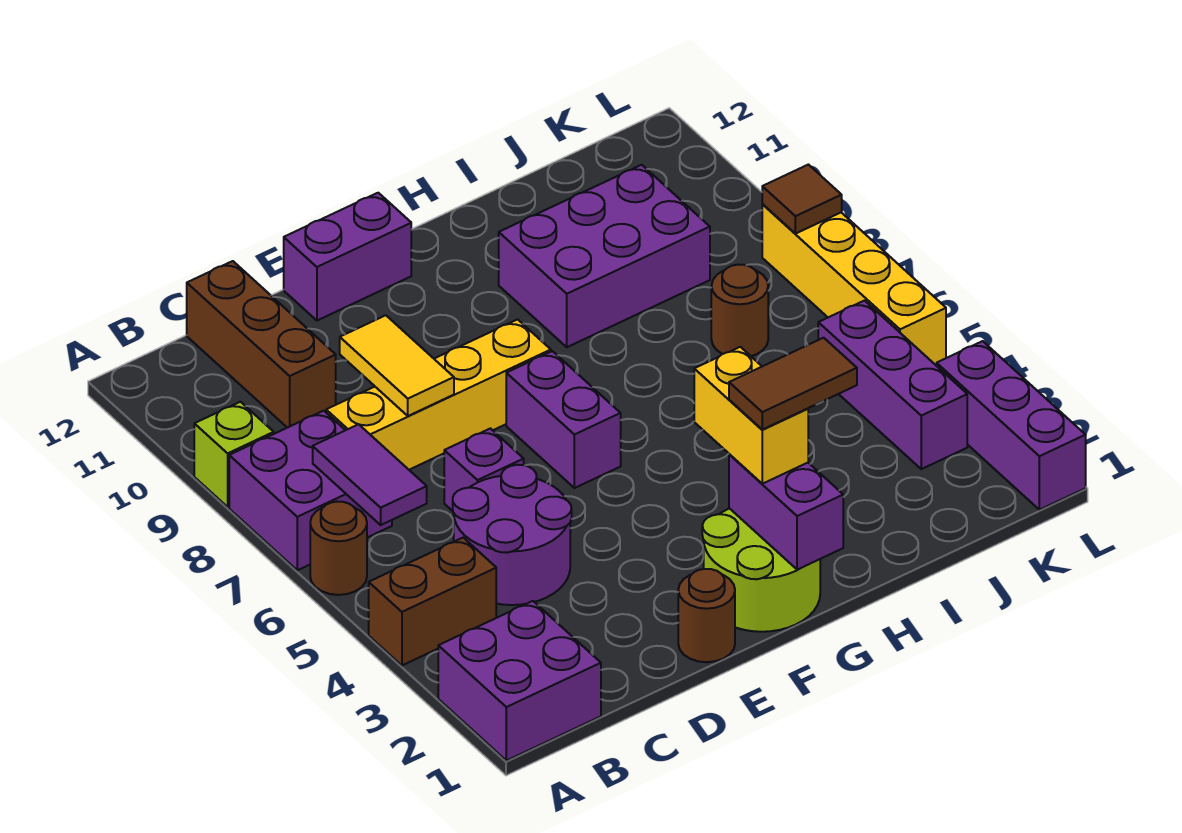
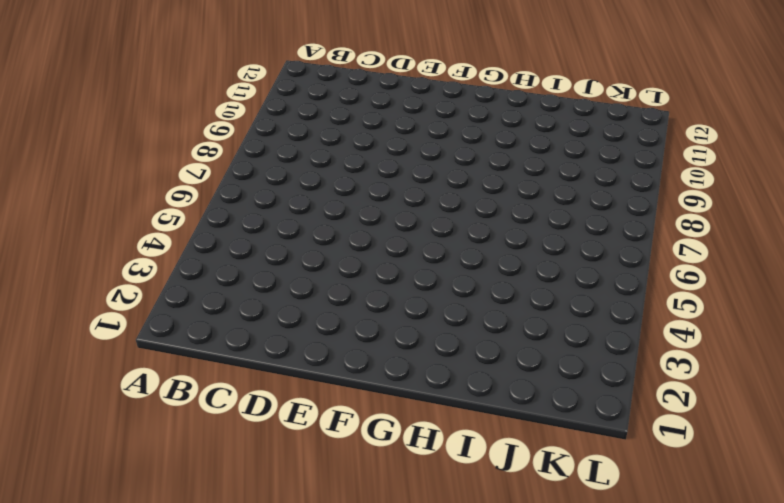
none -> purple brick A1:B2 level 1
none -> brown brick A4:B4 level 1
none -> brown round brick A6 level 1

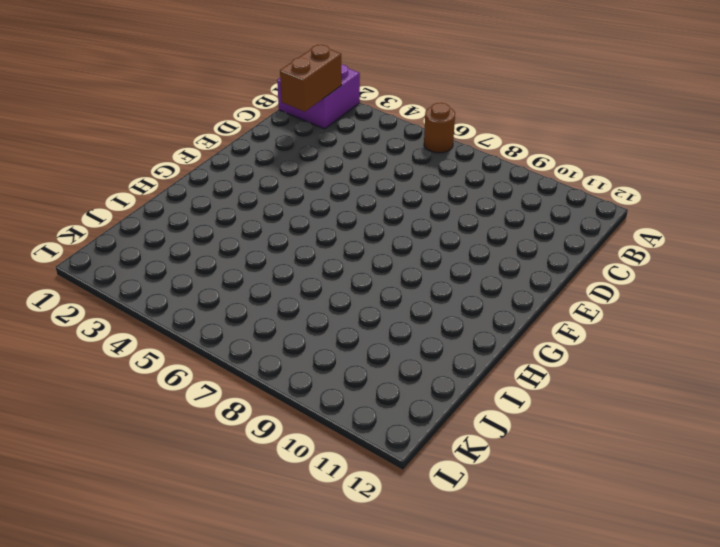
brown brick B2:C2 level 2 -> brown brick A4:B4 level 1
none -> purple brick A7:B8 level 1
none -> lime brick A9 level 1
none -> purple round brick C4:D5 level 1

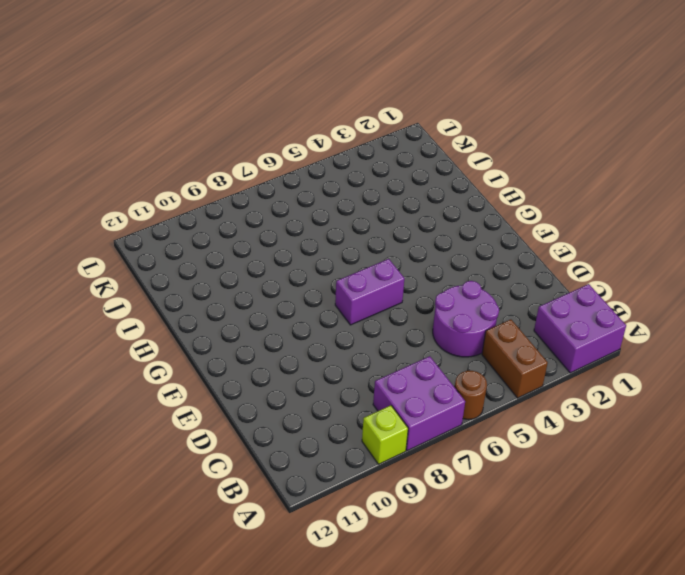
none -> yellow brick C8:F8 level 1
none -> brown brick C10:C12 level 1
none -> purple brick D6 level 1

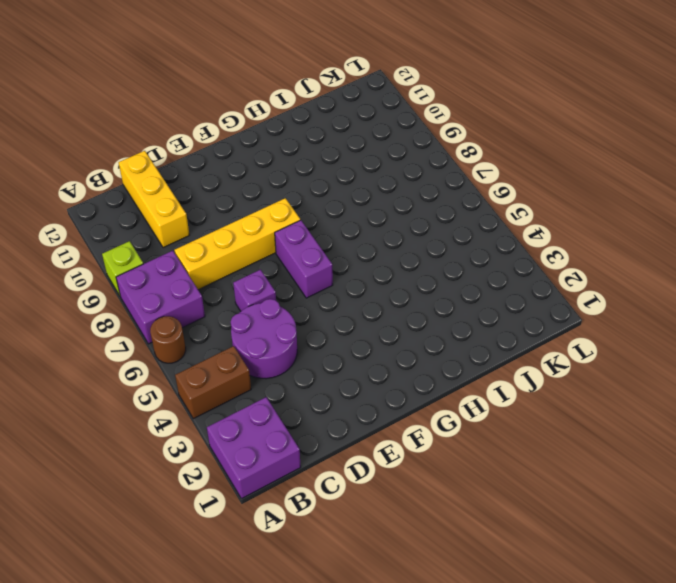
yellow brick C10:C12 level 1 -> brown brick C10:C12 level 1
none -> brown round brick E1 level 1
none -> purple brick E12:F12 level 1
none -> lime round brick F1:G2 level 1

